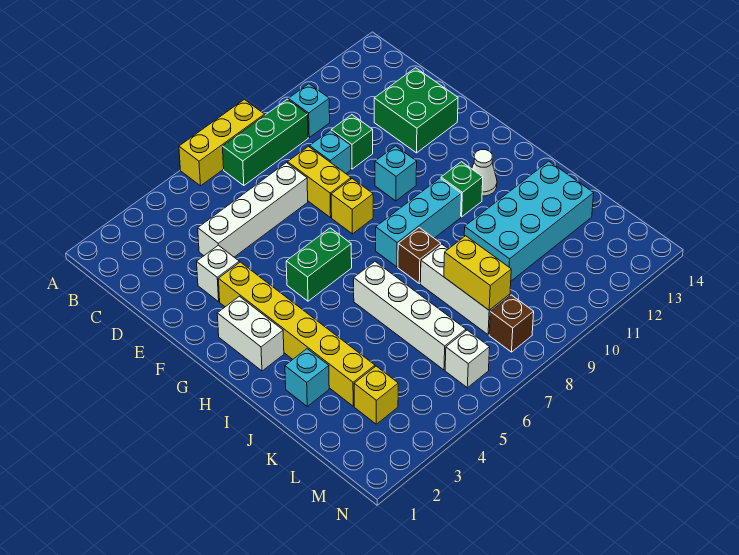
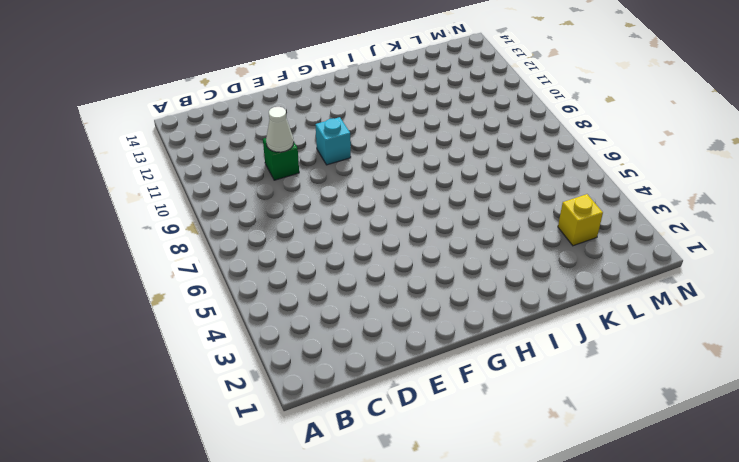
white cone D10 level 2 -> white cone H12 level 1
none -> yellow brick A6:A8 level 1
none -> green brick B7:B9 level 1
none -> cyan brick B10 level 1

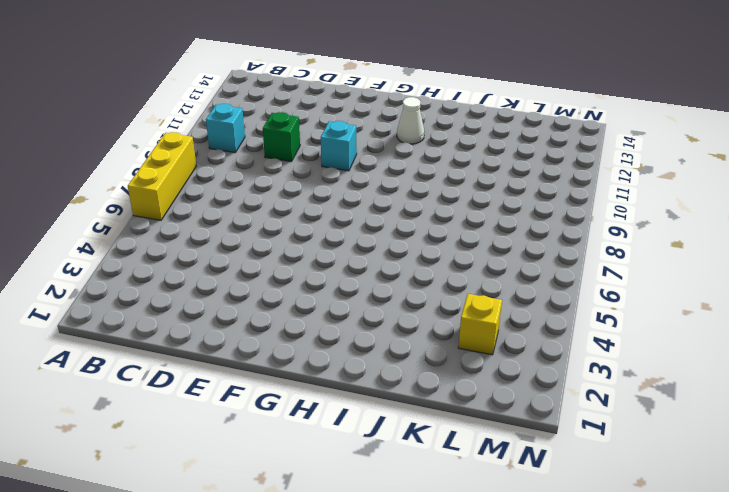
none -> green brick B7:B9 level 1
none -> white brick D4:D7 level 1
none -> yellow brick D8:E8 level 1

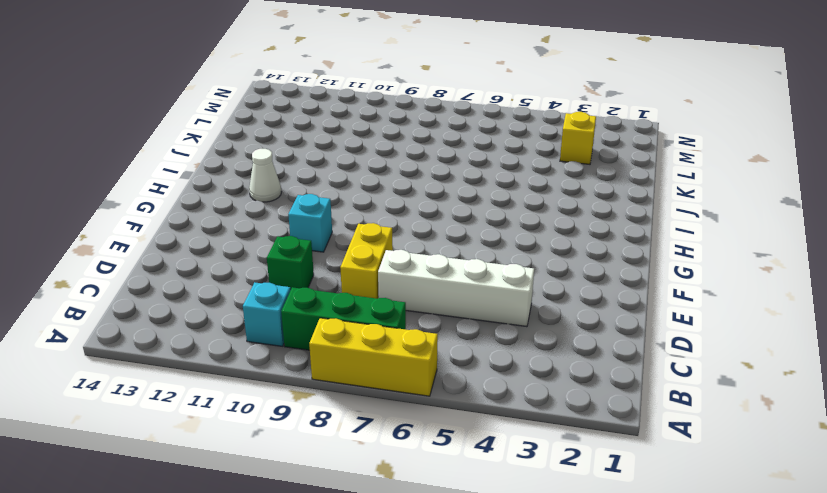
none -> cyan brick D9 level 1
none -> green brick D12:E13 level 1
none -> white brick E3 level 1

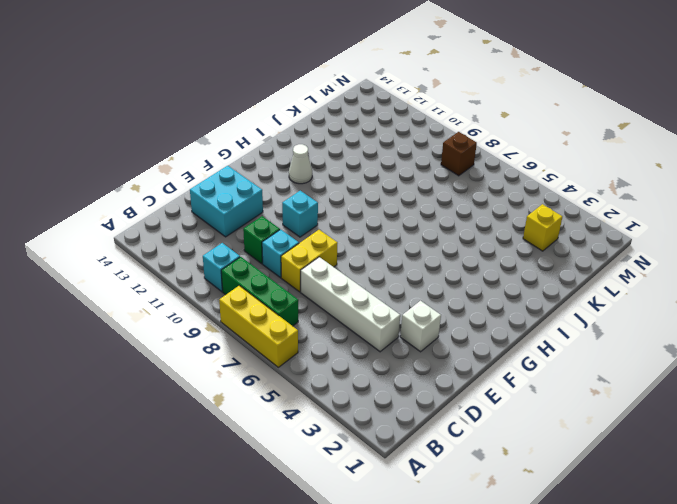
cyan brick D12:E13 level 1 -> green brick D12:E13 level 1
none -> yellow brick F3:K3 level 1
none -> yellow brick F8 level 1
none -> white brick G2:H2 level 1

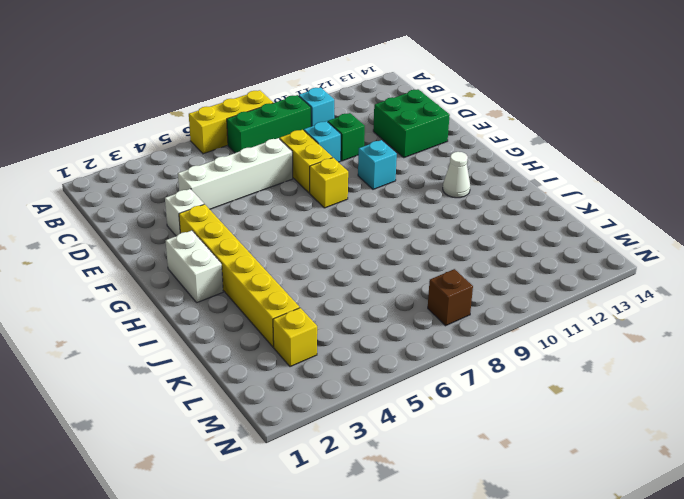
none -> green brick G5:G6 level 1
none -> cyan brick H8:H10 level 1
none -> green brick H11 level 1

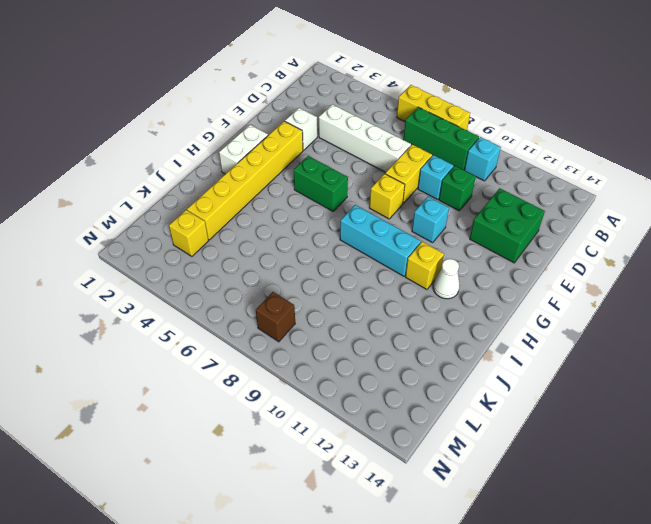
yellow brick H11 level 1 -> green brick H11 level 1
none -> white brick I6:L6 level 1
none -> brown brick I8 level 1
none -> cyan brick J2 level 1

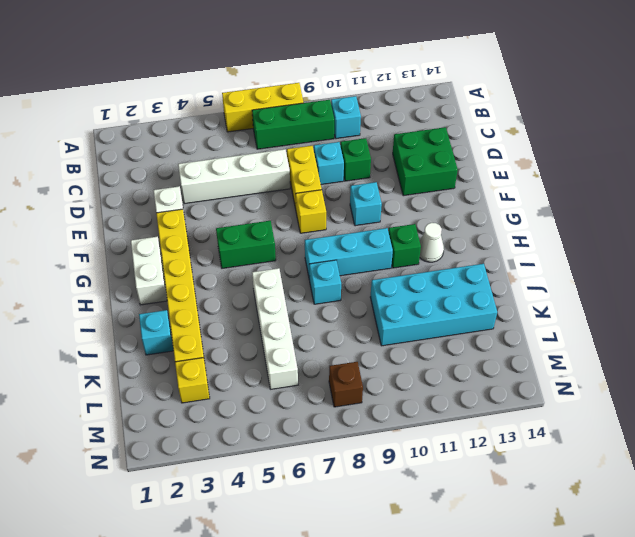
cyan brick I8 level 1 -> brown brick I8 level 1
none -> white brick J8:L8 level 1
none -> white brick M6 level 1
none -> yellow brick K8:L8 level 2

